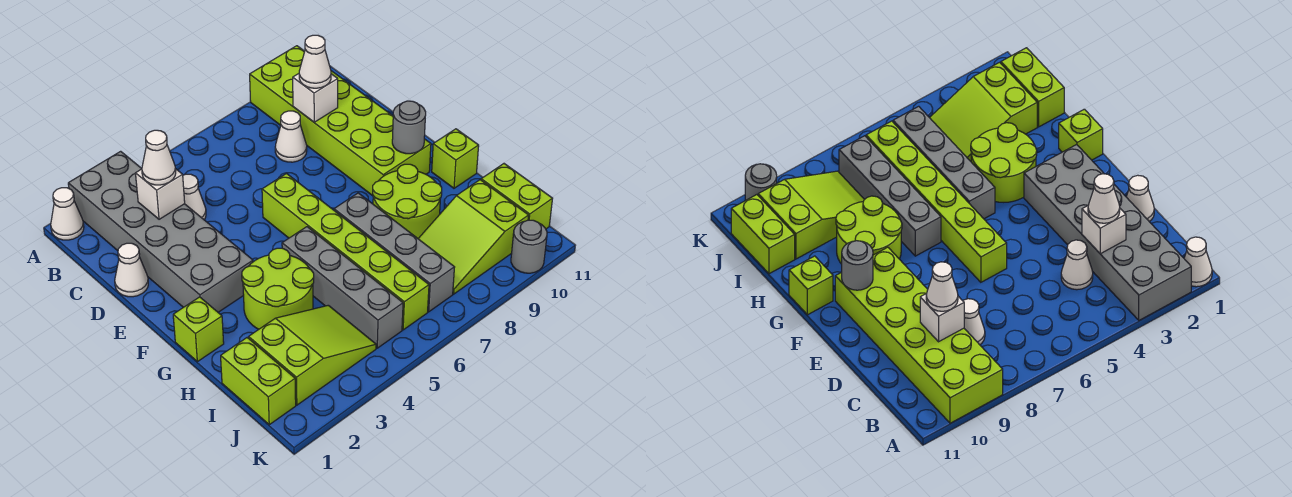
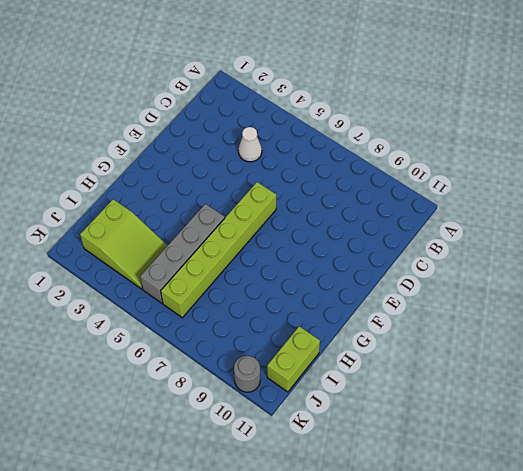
none -> white cone A1 level 1
none -> grey brick A2:F3 level 1
none -> lime brick A9:F10 level 1

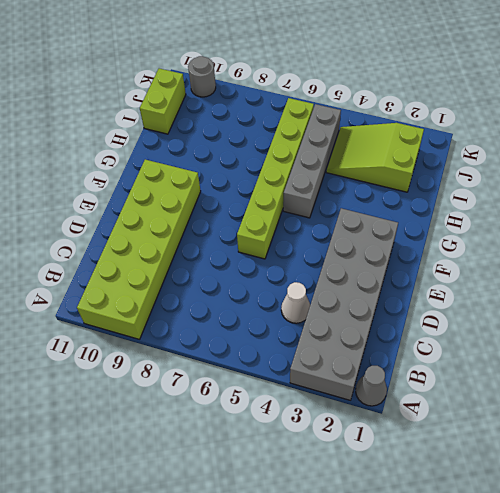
grey cone A1 level 1 -> white cone A1 level 1
none -> white cone C8 level 1
none -> white cone D1 level 1
none -> lime brick G1 level 1

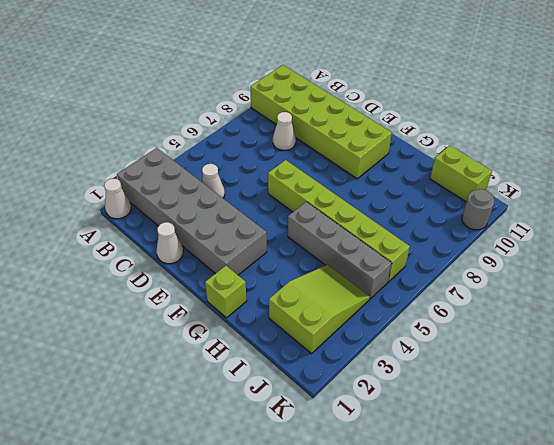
none -> lime round brick G3:H4 level 1
none -> grey brick G7:J7 level 1
none -> lime round brick G8:H9 level 1

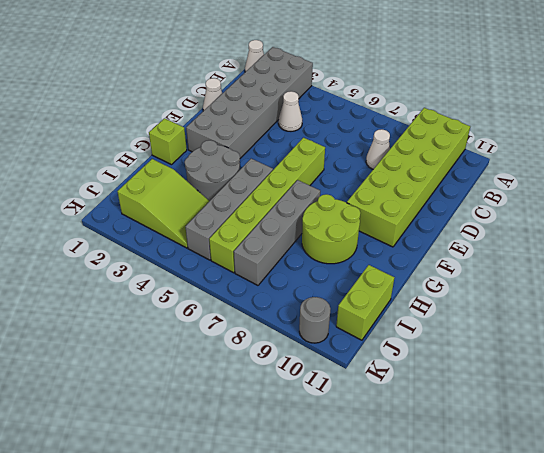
grey round brick G3:H4 level 1 -> lime round brick G3:H4 level 1
none -> lime brick G11 level 1
none -> lime brick I1:J1 level 1
none -> lime slope I8:J10 level 1 top 10

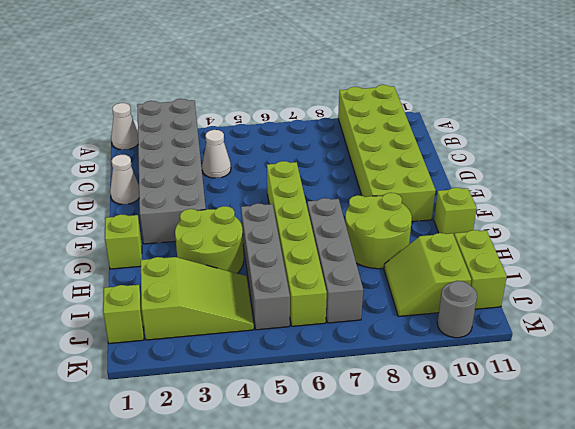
lime slope I9:J10 level 1 top 10 -> lime slope I8:J10 level 1 top 10
lime brick J1 level 1 -> lime brick I1:J1 level 1
none -> white cone C8 level 1
none -> white brick C3 level 2
none -> white brick C9 level 2

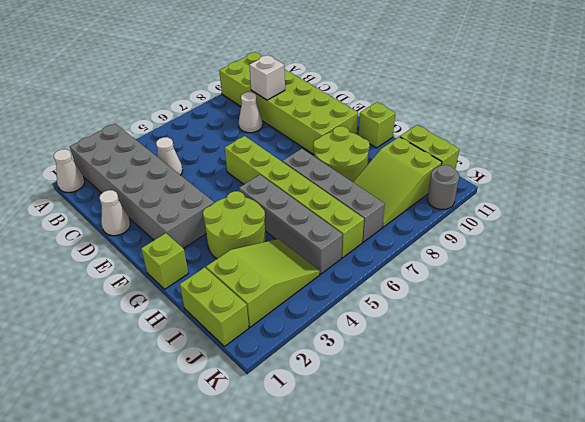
none -> white brick C3 level 2
none -> grey round brick F10 level 2
none -> white cone C3 level 3

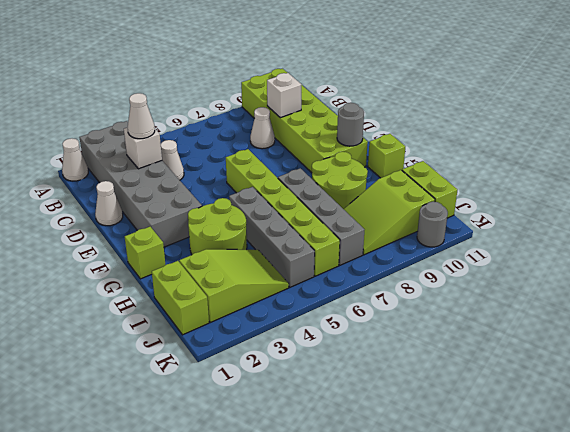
none -> white cone C9 level 3

